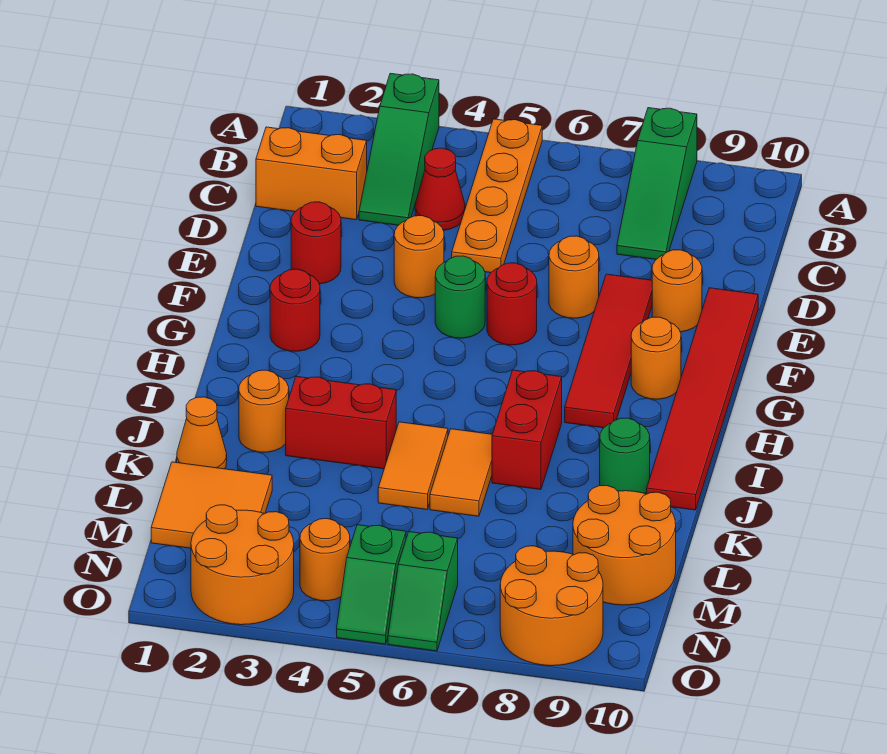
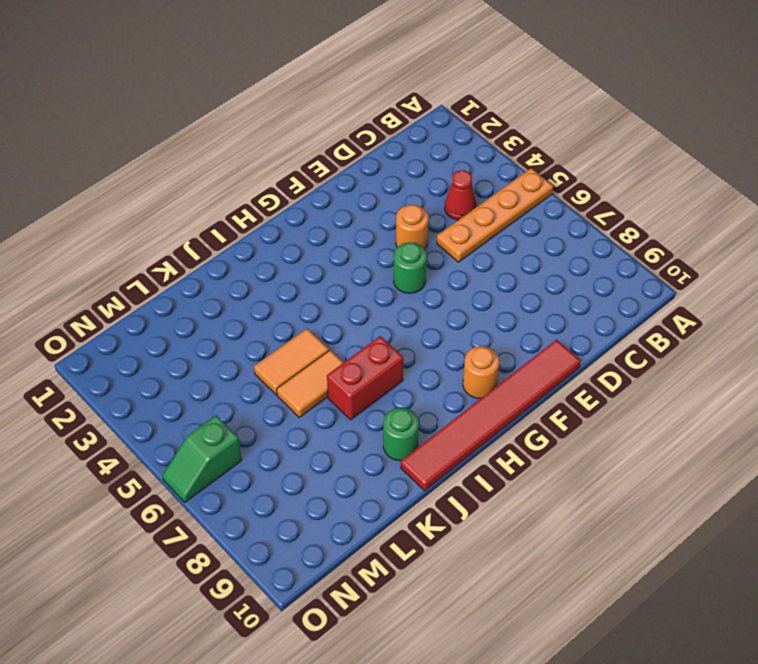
none -> green slope A3:C3 level 1 top A
none -> green slope A8:C8 level 1 top A
none -> orange brick C1:C2 level 1

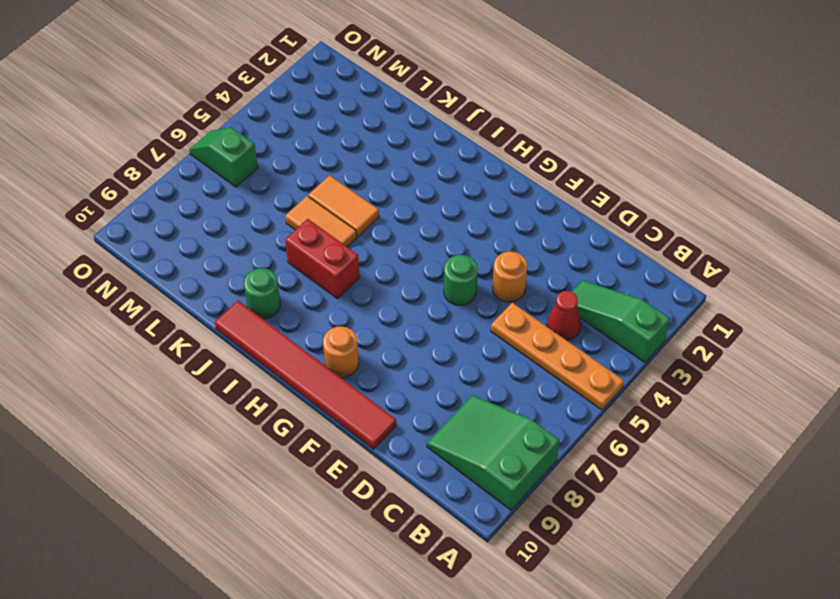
green slope A8:C9 level 1 top A -> green slope A8:C8 level 1 top A
none -> orange brick C1:C2 level 1
none -> red round brick E2 level 1
none -> orange round brick E7 level 1

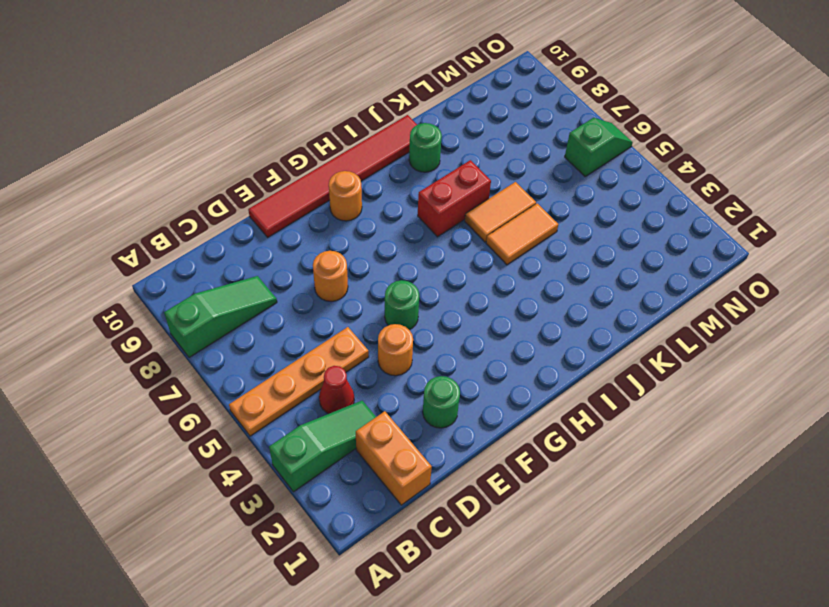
green round brick E2 level 1 -> red round brick E2 level 1
none -> red tile E8:H8 level 1
none -> orange round brick E9 level 1
none -> red round brick F6 level 1

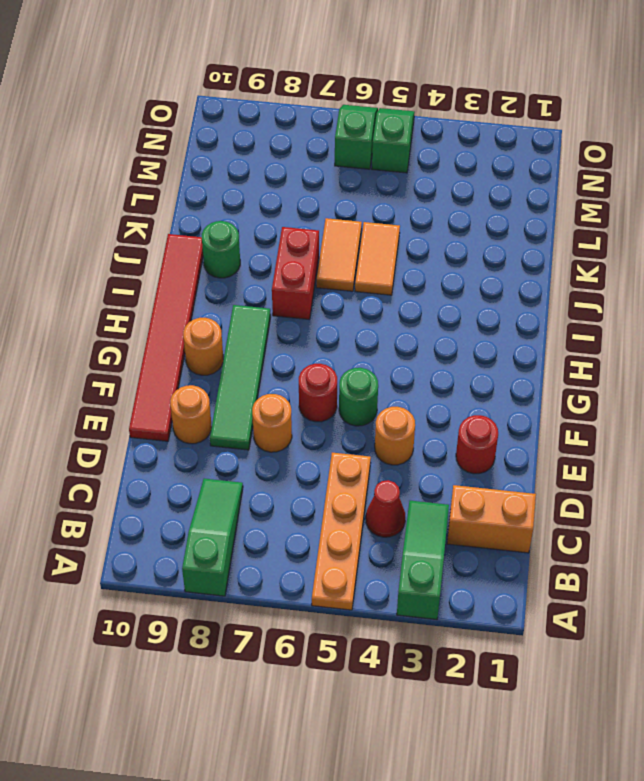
green tile E8:H8 level 1 -> red tile E8:H8 level 1
none -> red round brick G2 level 1
none -> orange round brick J2 level 1
none -> red brick J3:J4 level 1

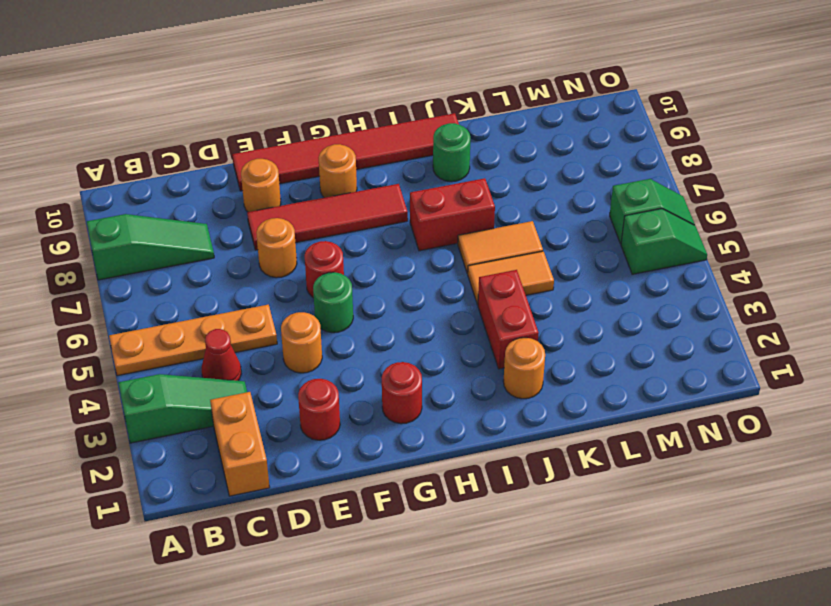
none -> orange cone K1 level 1
none -> orange tile L1:M2 level 1
none -> orange round brick L9:M10 level 1

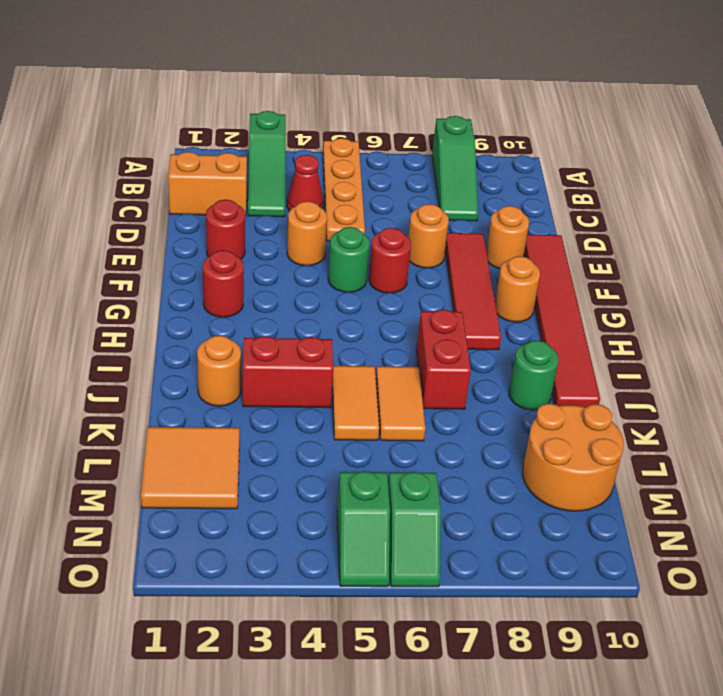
none -> orange cone K1 level 1
none -> orange round brick N2:O3 level 1
none -> orange round brick N4 level 1

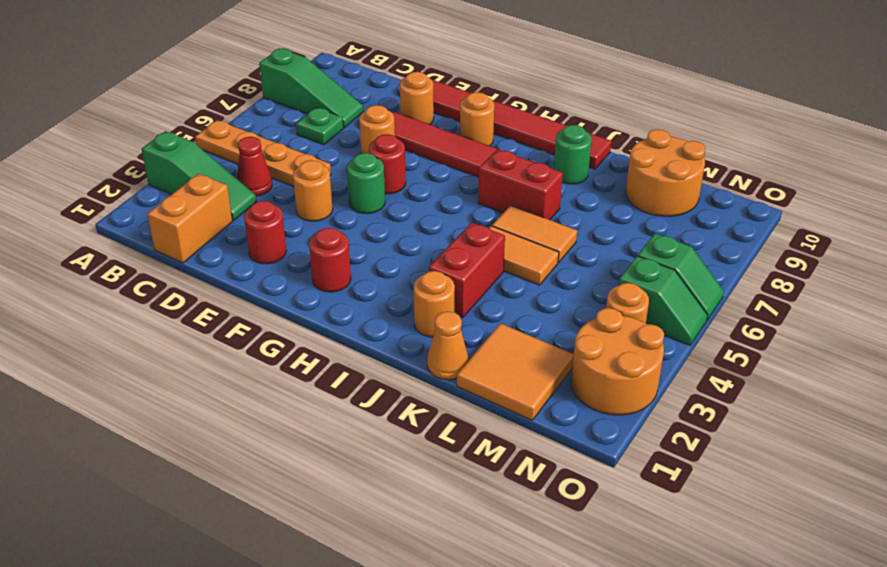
green plate C7 level 1 -> none
none -> orange round brick N8:O9 level 1

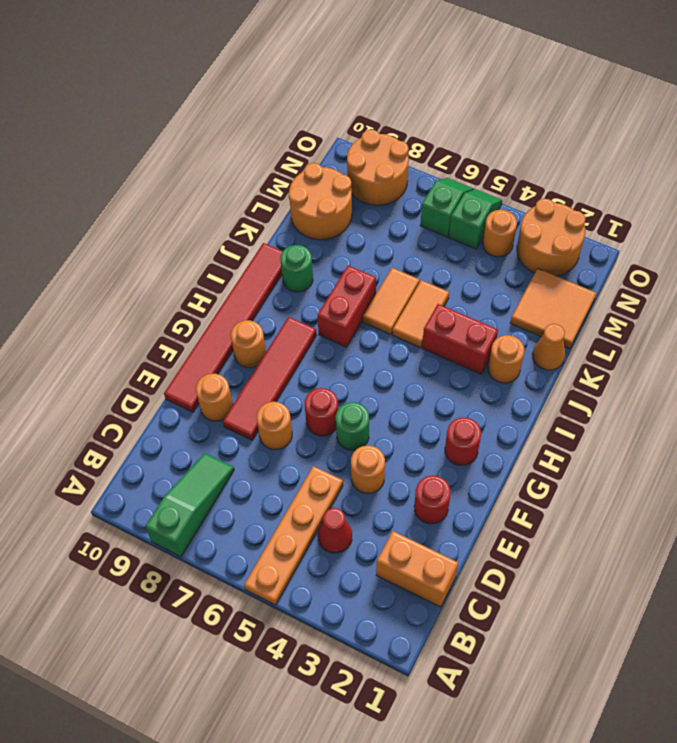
none -> green slope A3:C3 level 1 top A

